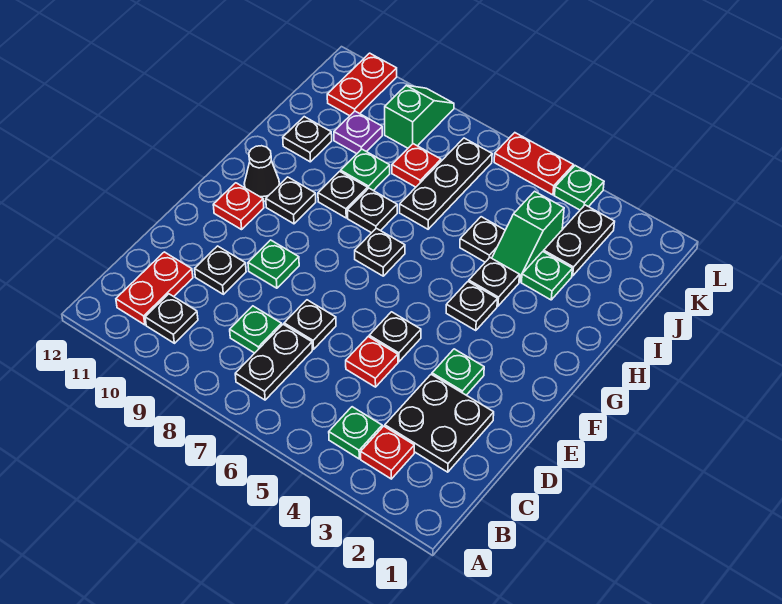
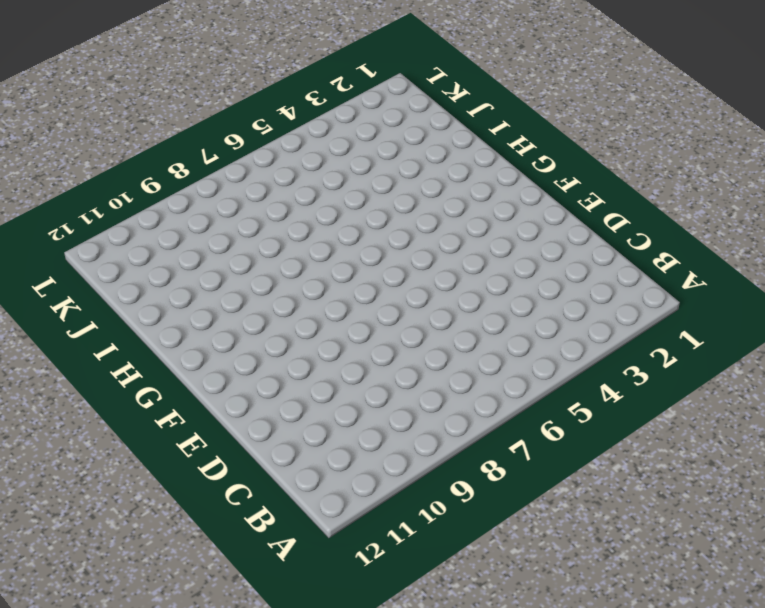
none -> red plate B3 level 1
none -> green plate B4 level 1
none -> black plate B7:C7 level 1
none -> black plate B10 level 1

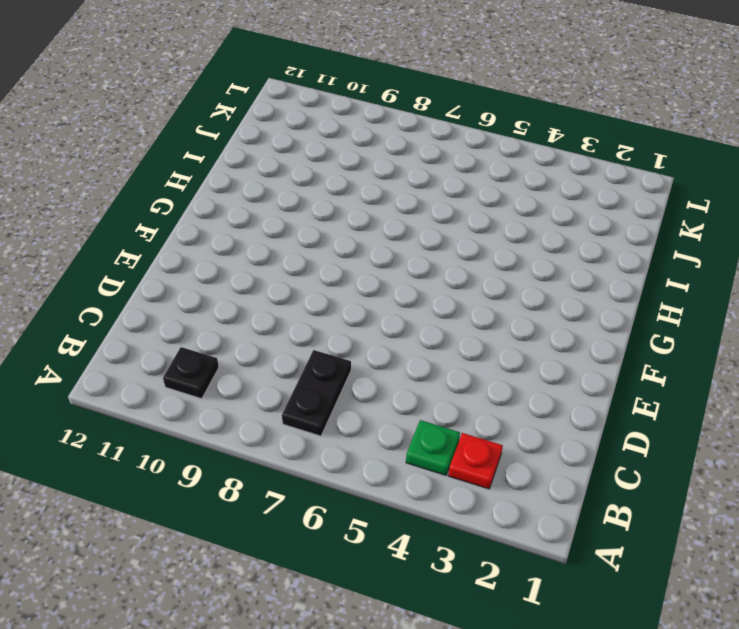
none -> red plate B11:C11 level 1
none -> black plate C2:D3 level 1
none -> green plate C8 level 1
none -> red plate D5 level 1

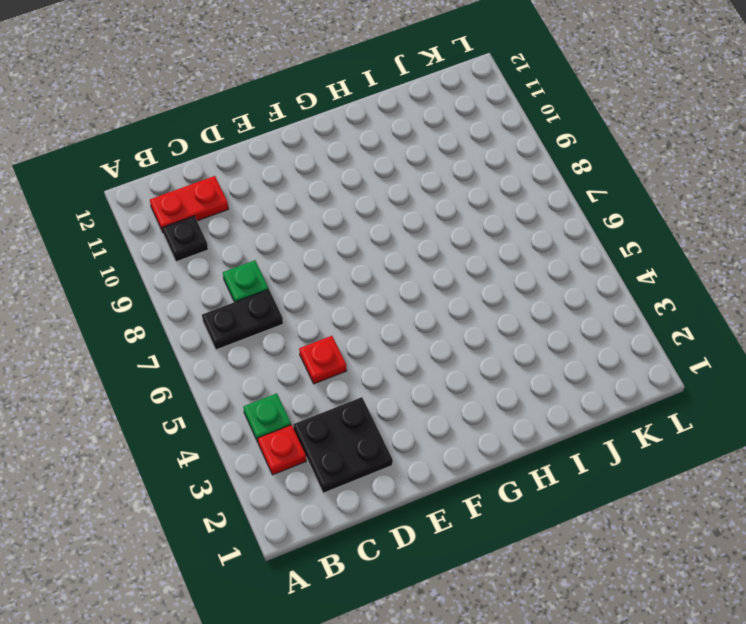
none -> black plate D7 level 1
none -> black plate D10 level 1
none -> green plate E3 level 1
none -> black plate E5 level 1

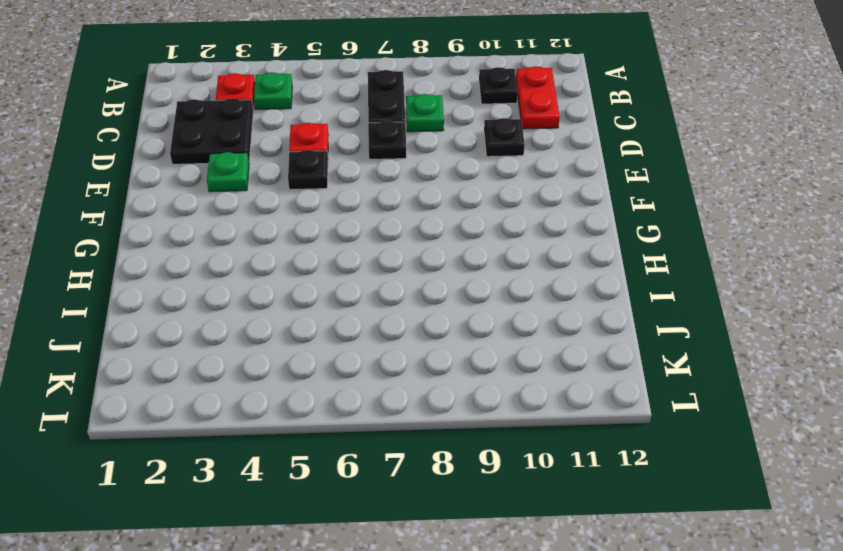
none -> green plate E9 level 1
none -> red plate F11 level 1
none -> black plate G4 level 1
none -> black plate G7 level 1

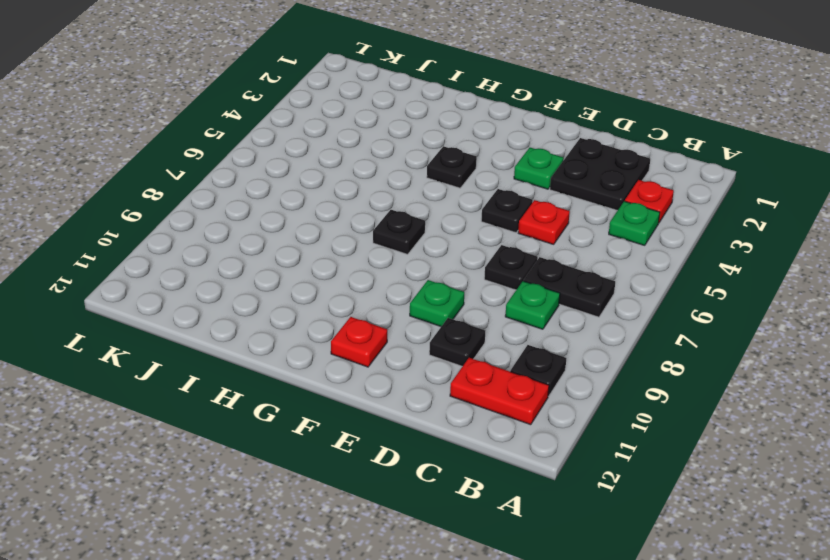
none -> black plate G10 level 1
none -> black cone G11 level 1
none -> black plate H4 level 1
none -> black plate H8 level 1

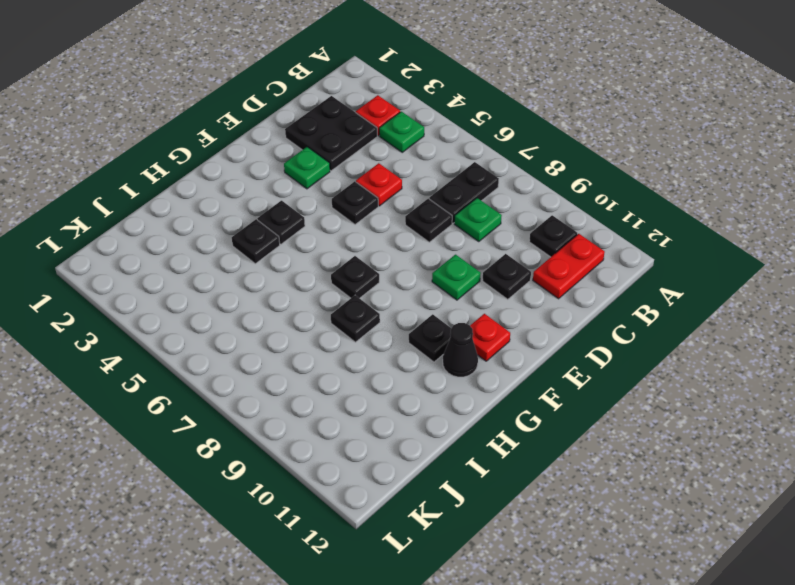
none -> black plate H9 level 1
none -> green plate I3 level 1
none -> green slope I4:J4 level 1 top J
none -> black plate I5 level 1

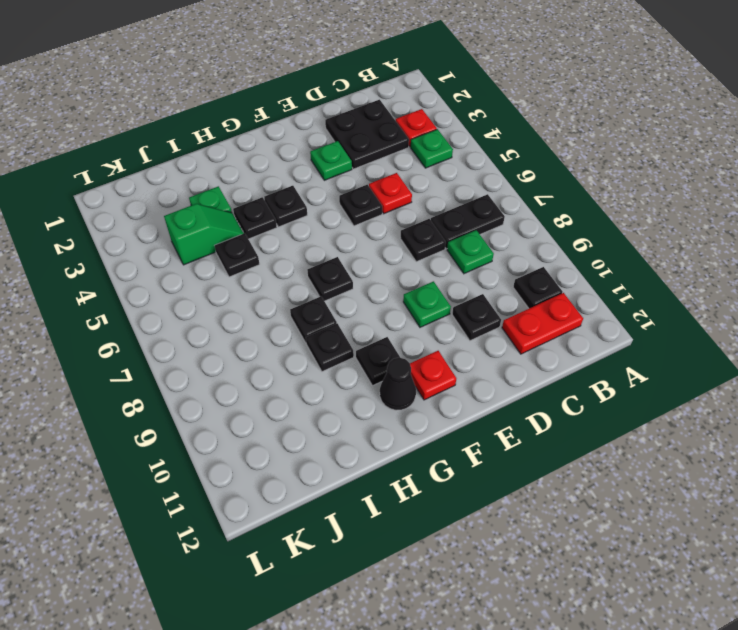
none -> black plate I7:K7 level 1
none -> green plate I9 level 1
none -> black plate I11 level 1
none -> black plate J3:K3 level 1

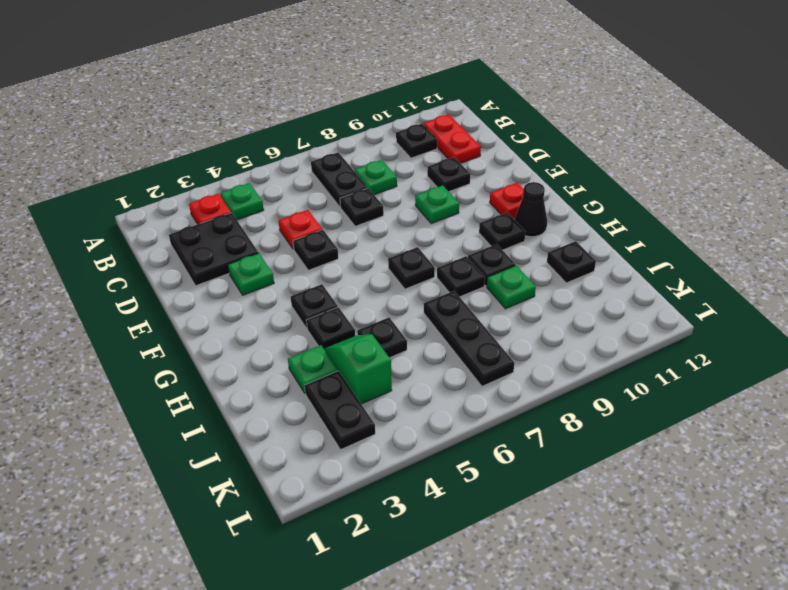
none -> red plate J8 level 1
none -> purple plate J10 level 1
none -> green slope K9:L9 level 1 top K
none -> red plate K11:L11 level 1

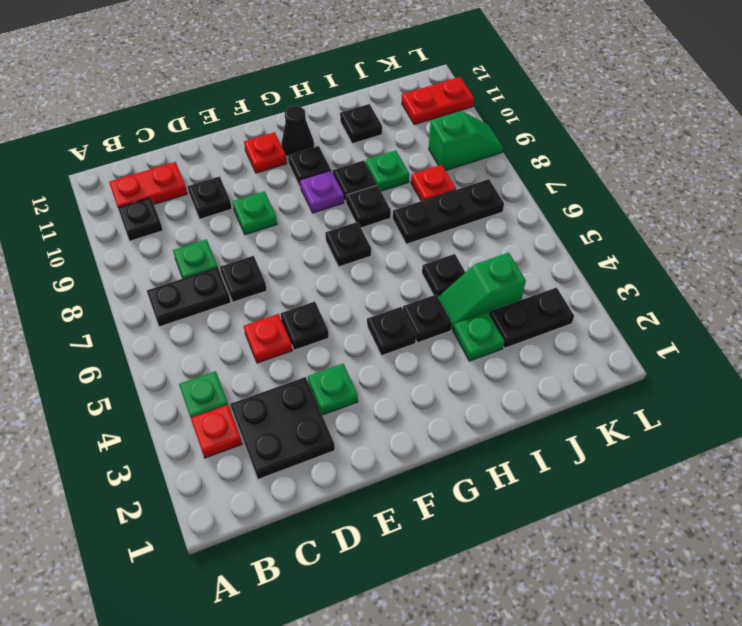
purple plate G9 level 1 -> purple plate J10 level 1
none -> green plate L4 level 1
none -> red plate L5:L6 level 1

